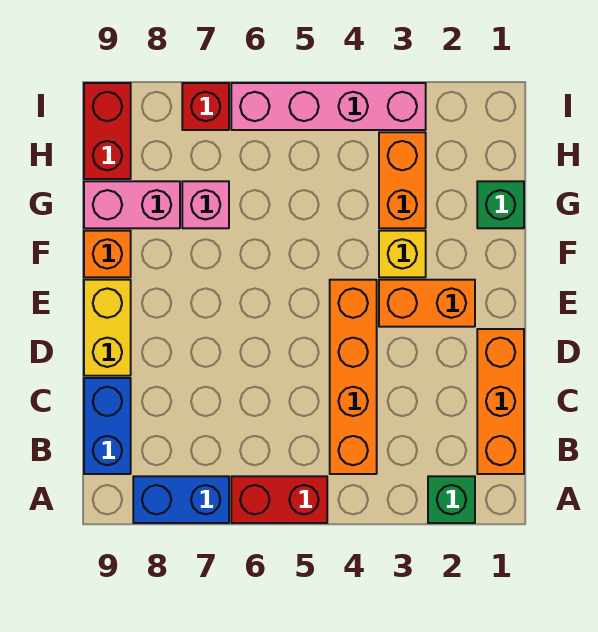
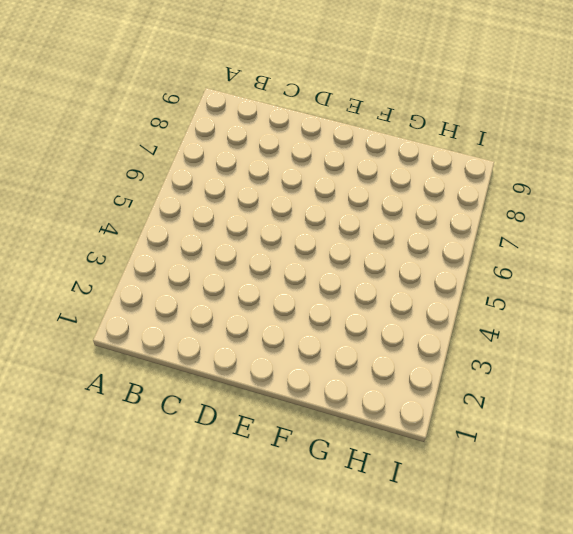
none -> green brick A2 level 1
none -> red brick A5:A6 level 1
none -> blue brick A7:A8 level 1

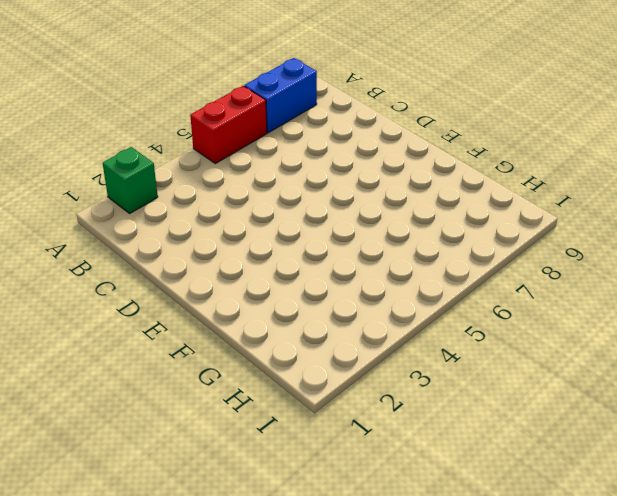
none -> orange brick B1:D1 level 1
none -> orange brick B4:E4 level 1
none -> blue brick B9:C9 level 1

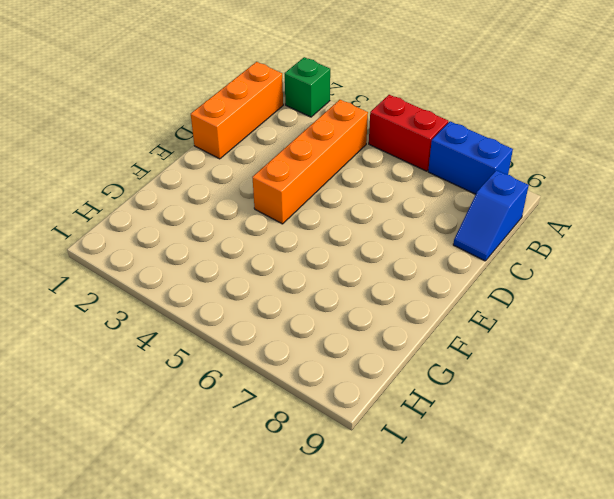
blue slope B9:C9 level 1 top B -> blue brick B9:C9 level 1
none -> yellow brick D9:E9 level 1
none -> orange brick E2:E3 level 1
none -> yellow brick F3 level 1

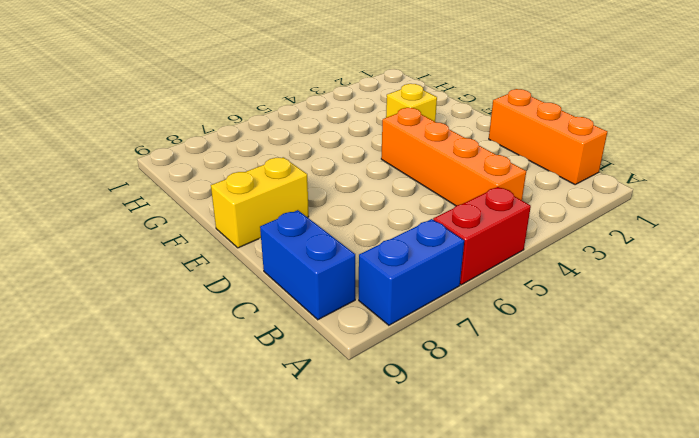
yellow brick E8:E9 level 1 -> yellow brick D9:E9 level 1
none -> green brick A2 level 1
none -> orange brick E2:E3 level 1
none -> orange brick F9 level 1

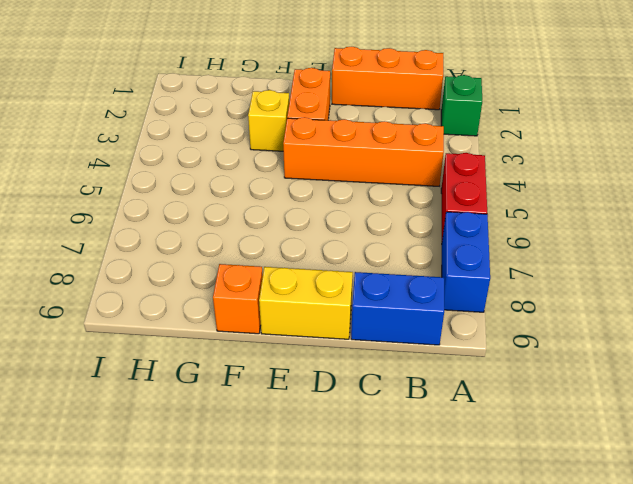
none -> green brick G1 level 1
none -> orange brick G3:H3 level 1
none -> pink brick G7 level 1

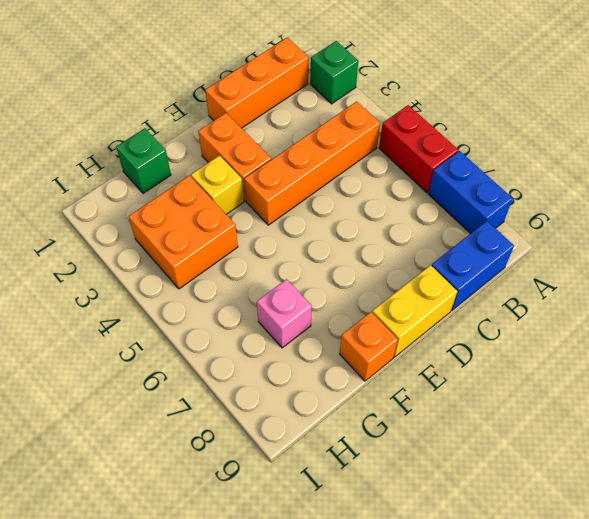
orange brick G3:H4 level 1 -> orange brick G3:H3 level 1
none -> pink brick G8:G9 level 1
none -> red brick H9:I9 level 1
none -> pink brick I3:I6 level 1

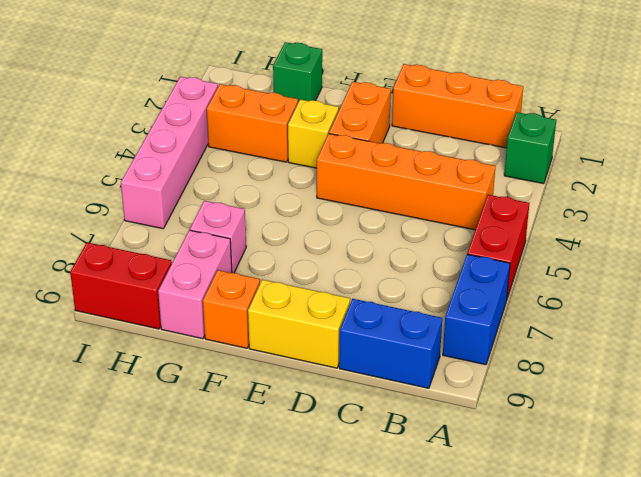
none -> red brick I7 level 1

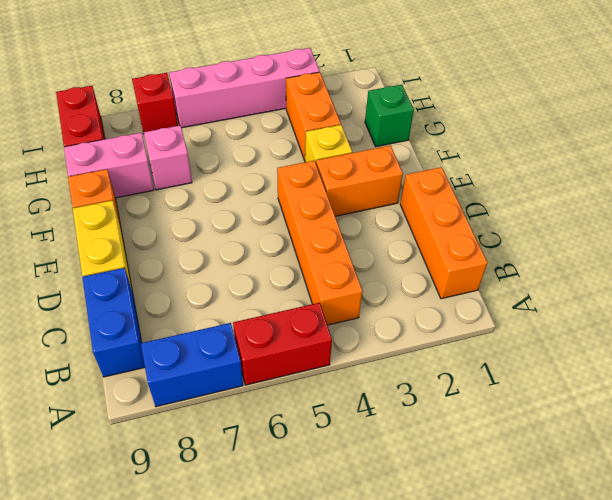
none -> green brick A2 level 1

